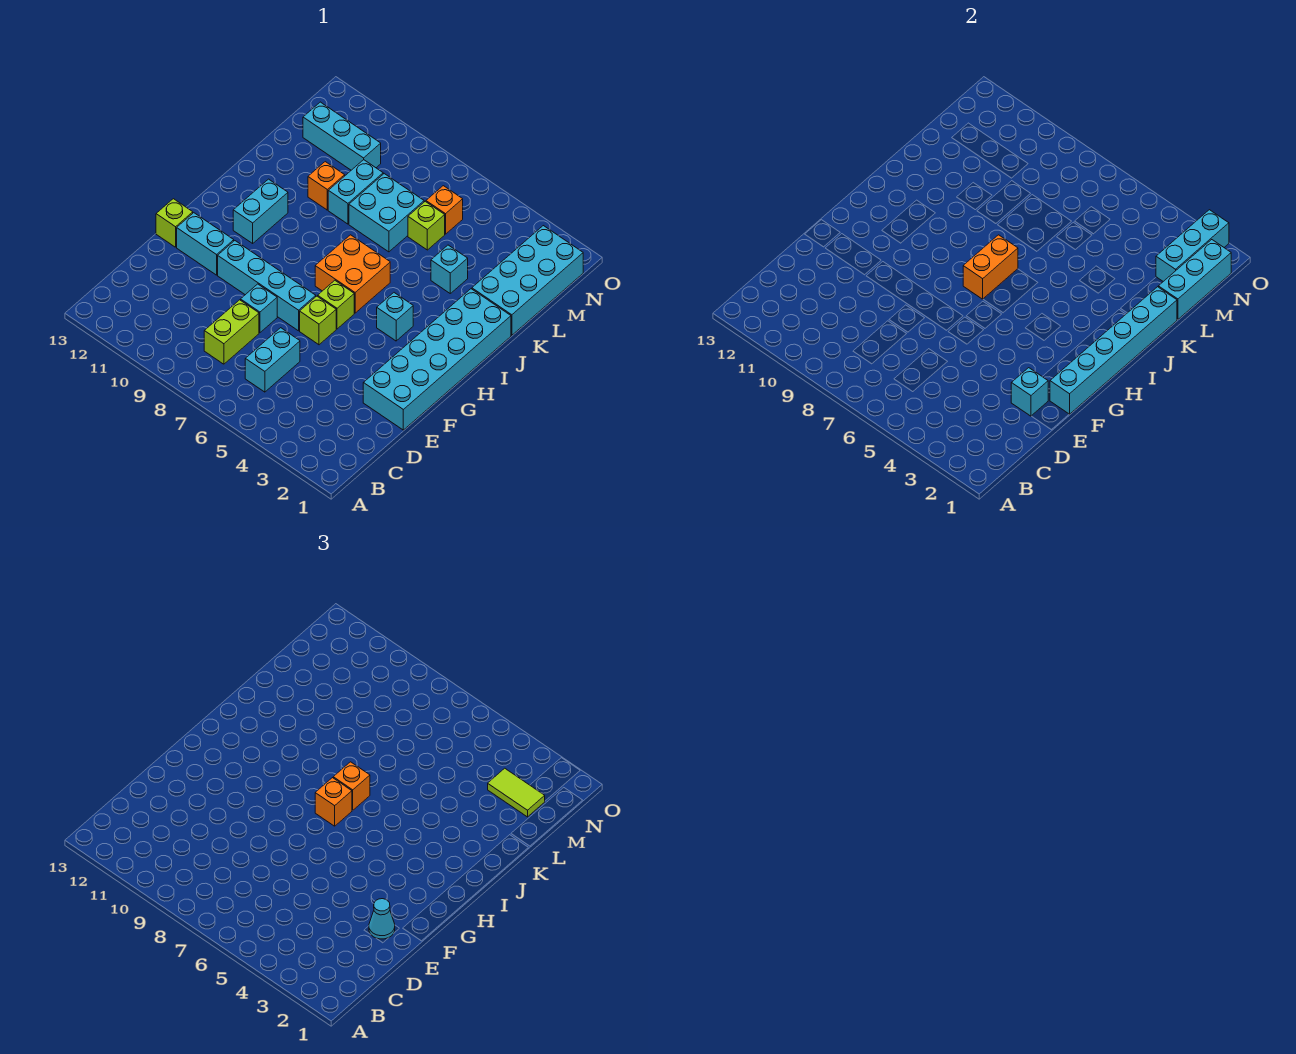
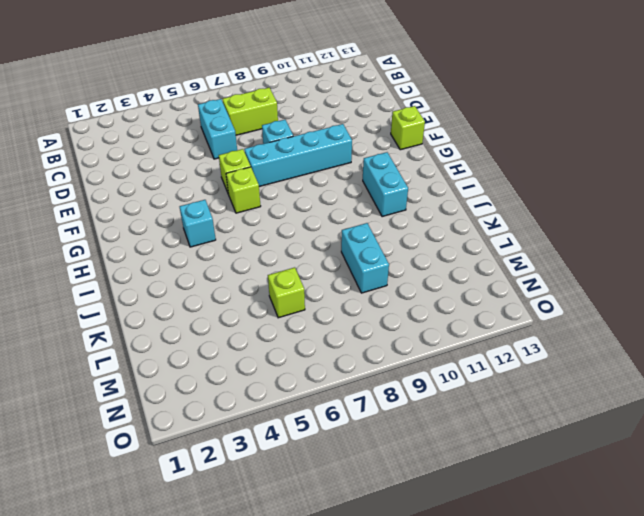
lime brick C7:C8 level 1 -> lime brick C8:D8 level 1
none -> cyan brick E1:J2 level 1
none -> cyan brick F11:F12 level 1
none -> orange brick H6:I7 level 1

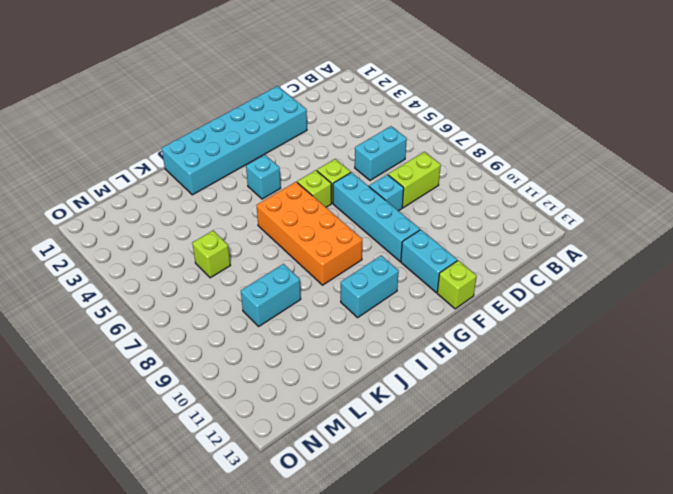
orange brick H6:I9 level 1 -> orange brick H6:I7 level 1
none -> cyan brick K1:N2 level 1
none -> cyan brick K4 level 1
none -> cyan brick K7:L8 level 1

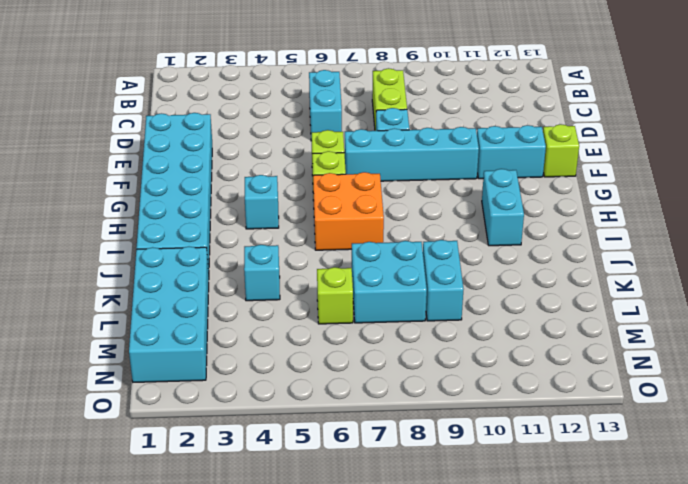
none -> orange brick K10 level 1
none -> orange brick M6 level 1
none -> cyan brick M10:M12 level 1

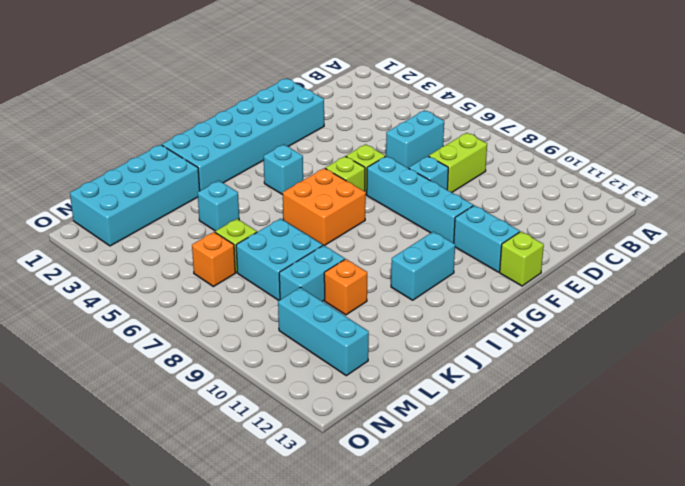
none -> cyan brick E2 level 2
none -> cyan brick F1:K1 level 2
none -> orange brick H7:I7 level 2

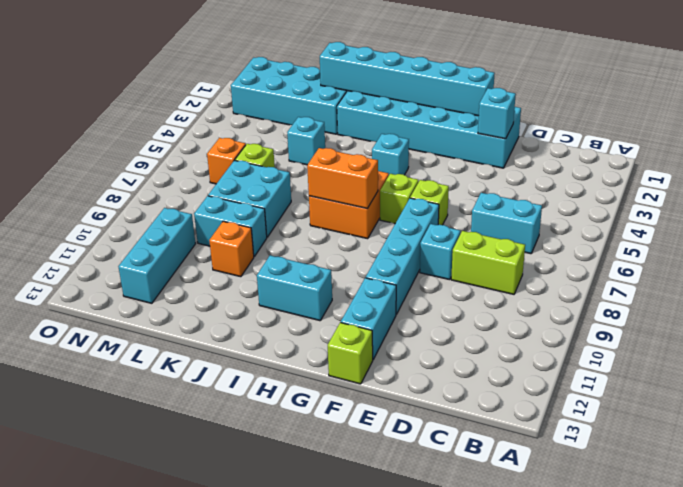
none -> cyan brick L1:N1 level 2
none -> cyan brick M2:O2 level 2
none -> cyan cone E2 level 3

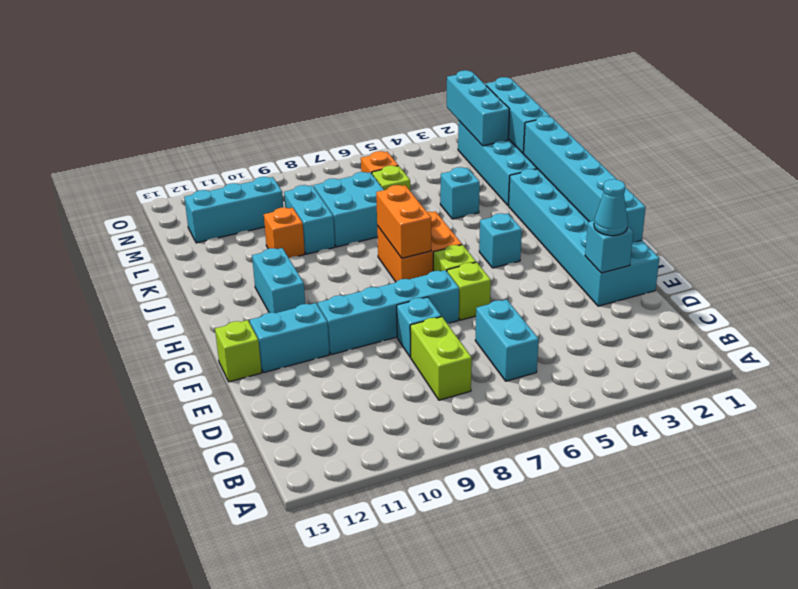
none -> orange brick H7 level 3
none -> orange brick I7 level 3
none -> lime tile M2:M3 level 3

